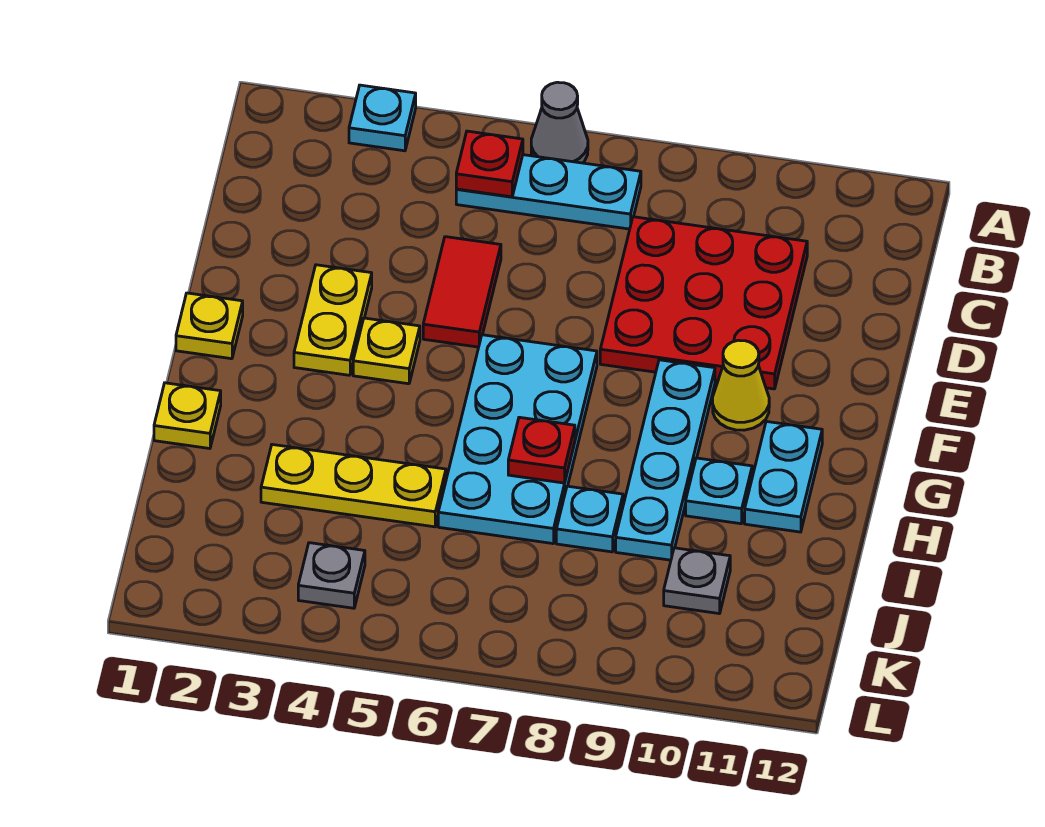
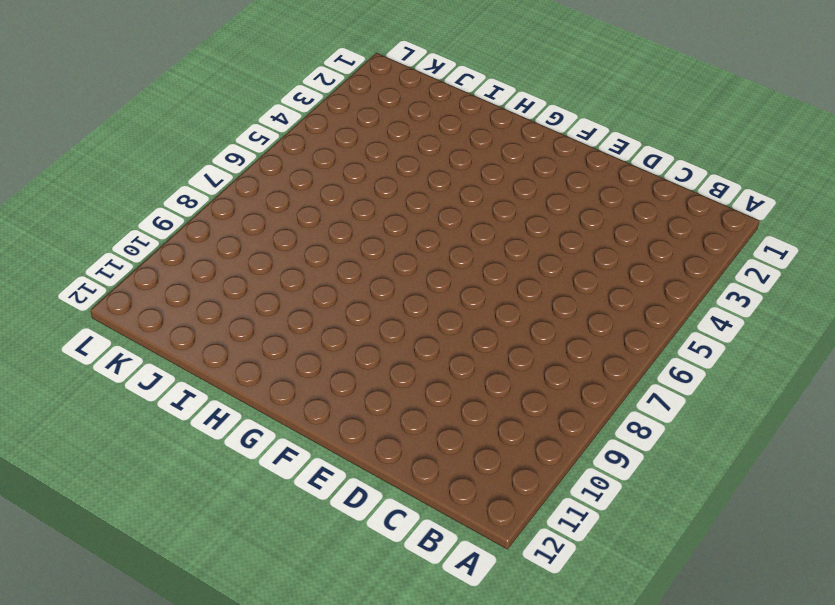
none -> cyan plate A3 level 1
none -> grey cone A6 level 1
none -> cyan plate B5:B7 level 1

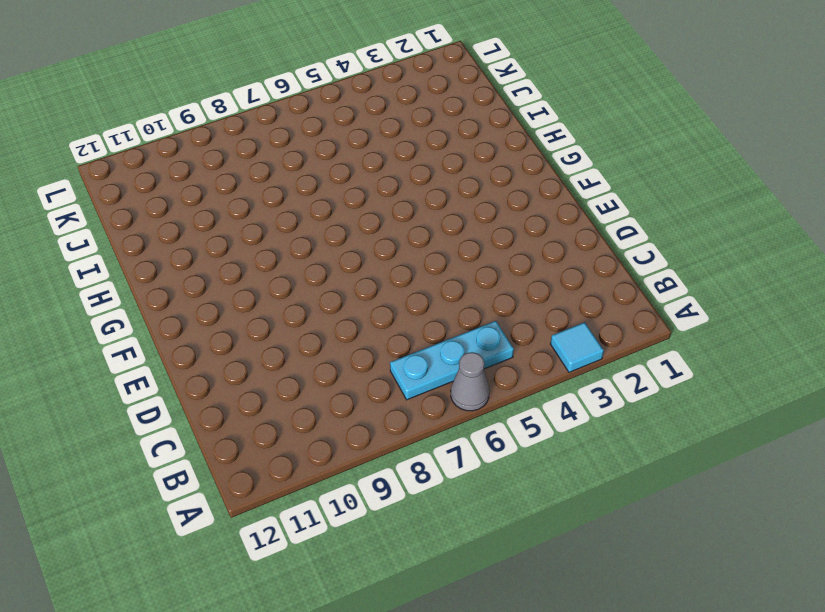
cyan tile A3 level 1 -> cyan plate A3 level 1
none -> red plate C8:E10 level 1
none -> red tile D5:E5 level 1
none -> yellow plate E3:F3 level 1

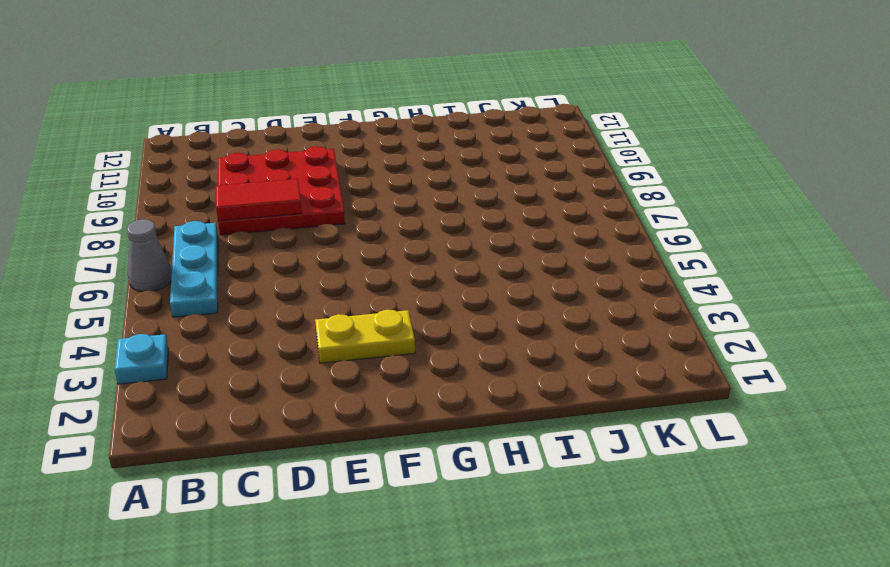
red tile C8:D8 level 2 -> red tile D5:E5 level 1
none -> yellow plate F1 level 1
none -> yellow plate F4 level 1
none -> cyan plate F6:I7 level 1

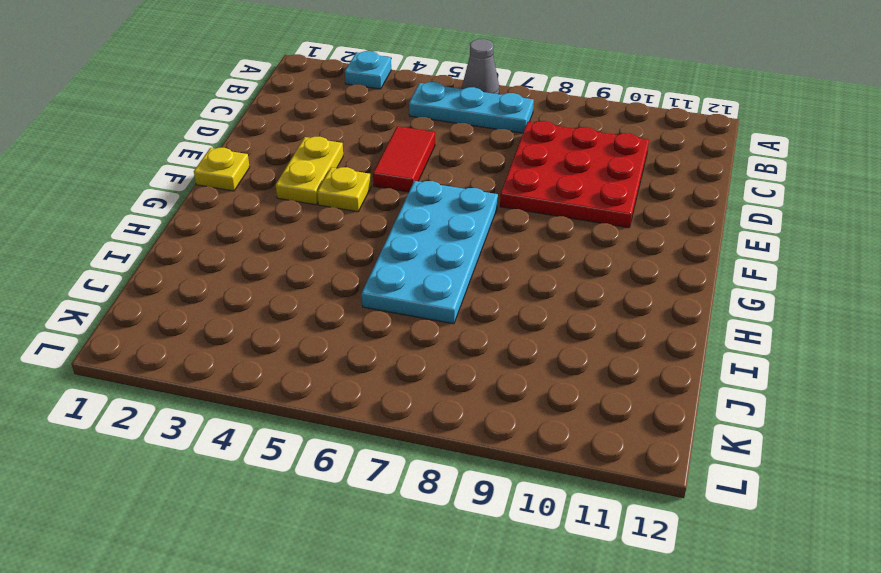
none -> cyan plate F9:I9 level 1
none -> yellow cone F10 level 1
none -> cyan plate G11:H11 level 1

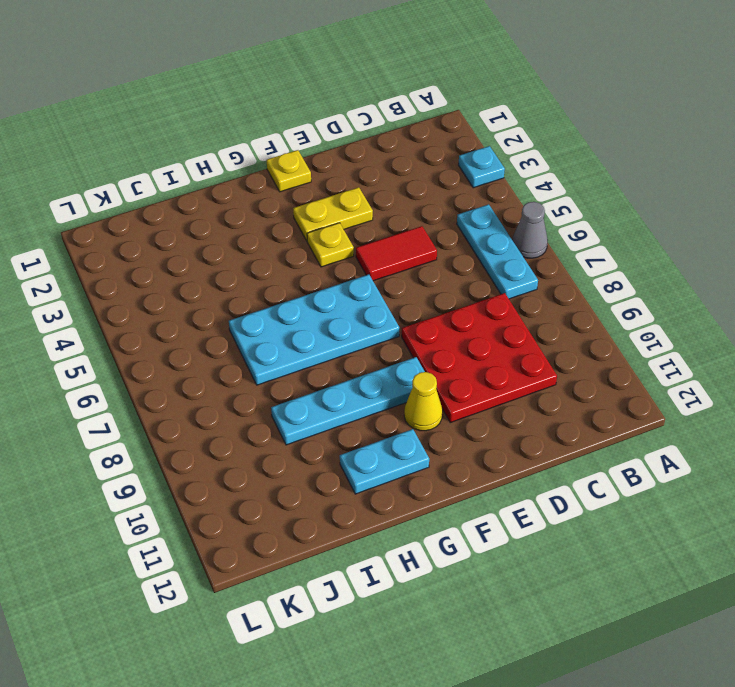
none -> yellow plate H1 level 1
none -> cyan plate H10 level 1
none -> yellow plate I3:I5 level 1

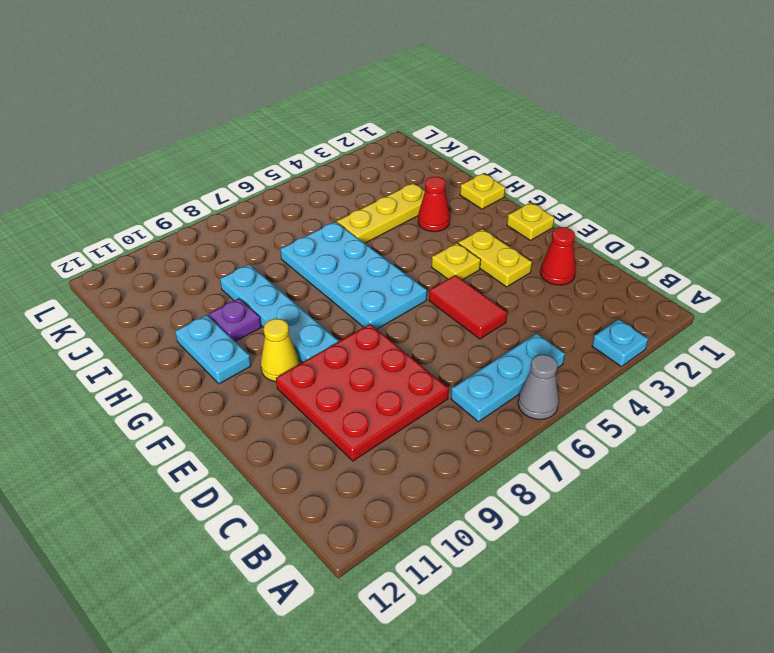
red cone D2 level 1 -> none
red cone H3 level 1 -> none
purple plate H10 level 1 -> cyan plate H10 level 1
none -> cyan plate I8 level 1
none -> grey plate J10 level 1
none -> grey plate K4 level 1

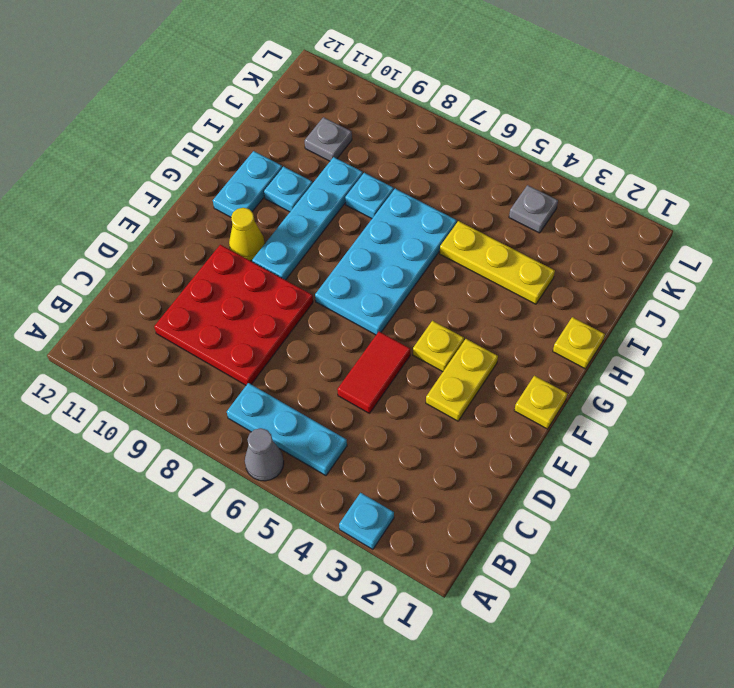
none -> red plate B5 level 2
none -> red plate H7 level 2

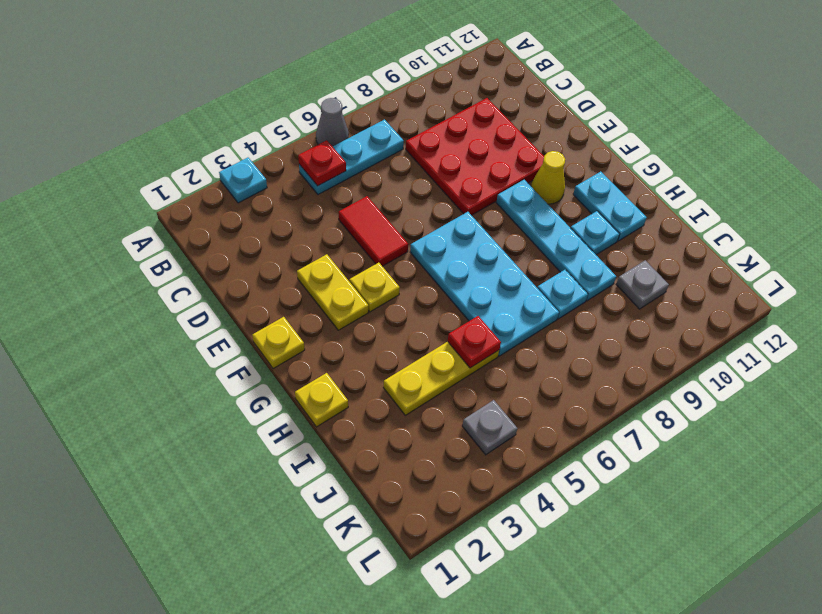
red plate I5 level 2 -> red plate H7 level 2

